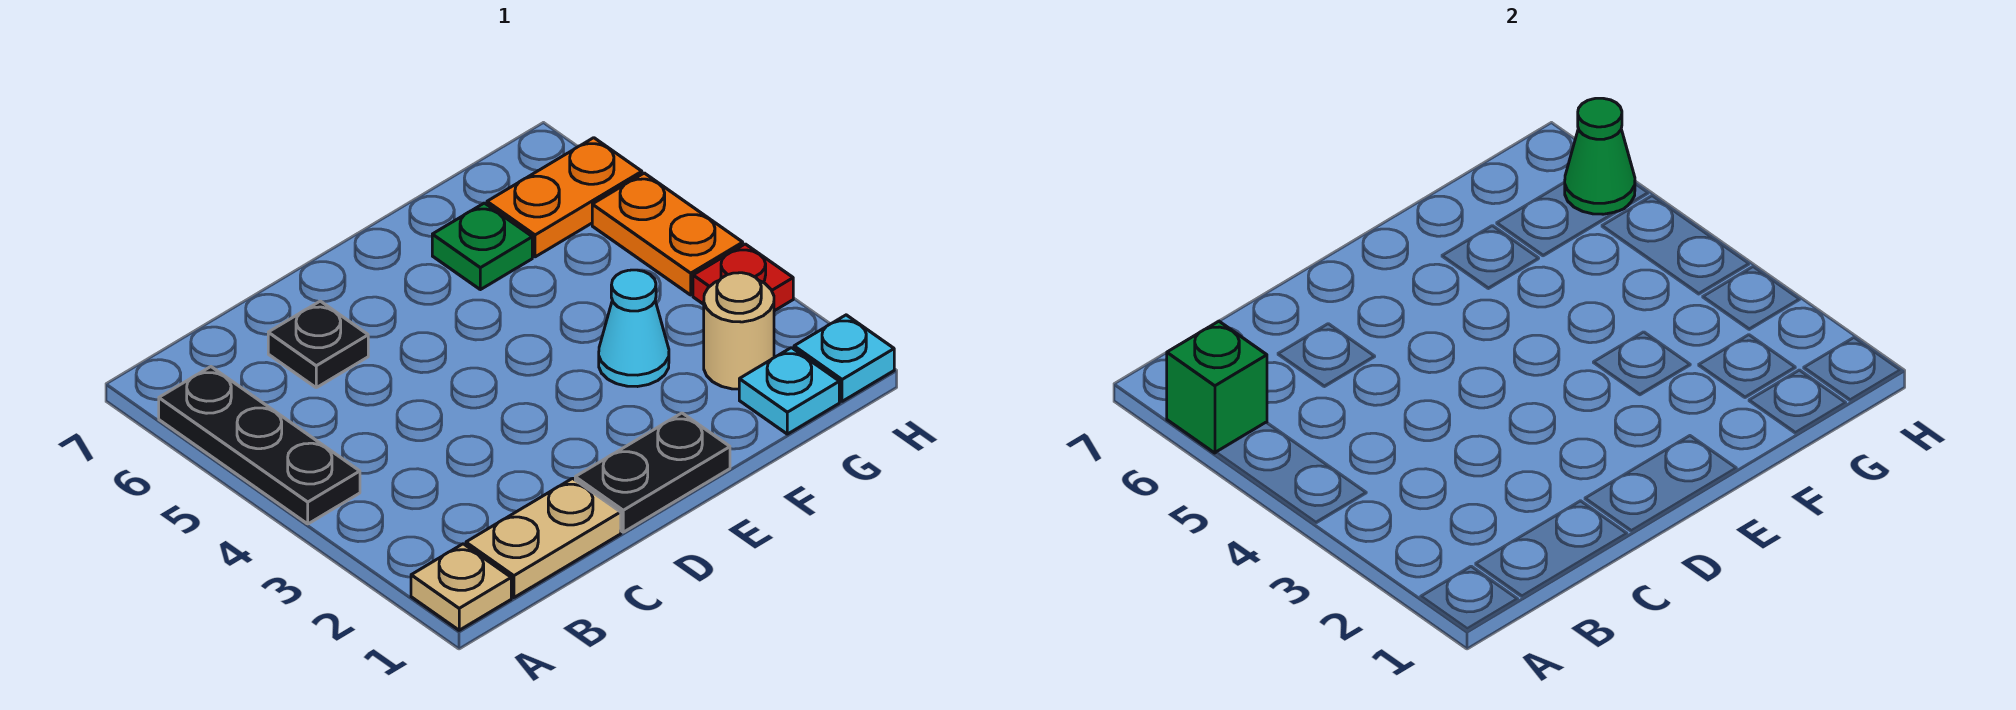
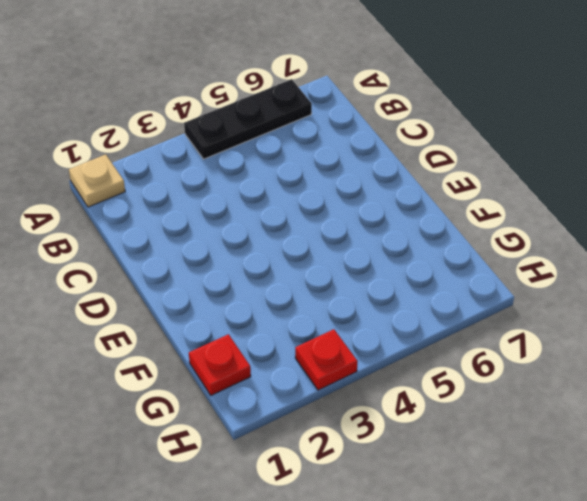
red plate G1 level 1 -> cyan plate G1 level 1
none -> tan plate B1:C1 level 1
none -> black plate C6 level 1
none -> black plate D1:E1 level 1

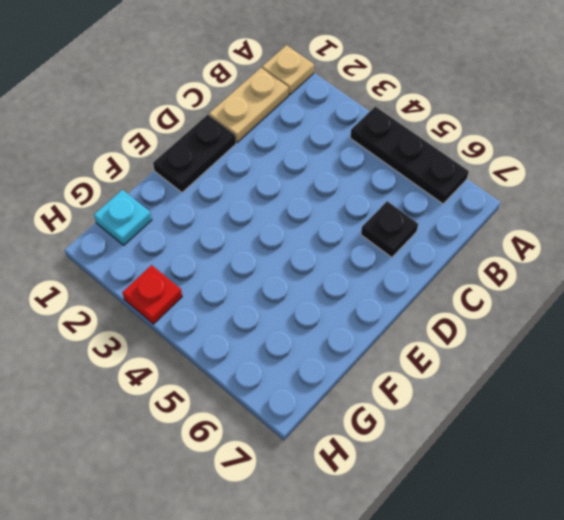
none -> cyan cone F3 level 1
none -> green plate F6 level 1
none -> tan round brick G2 level 1

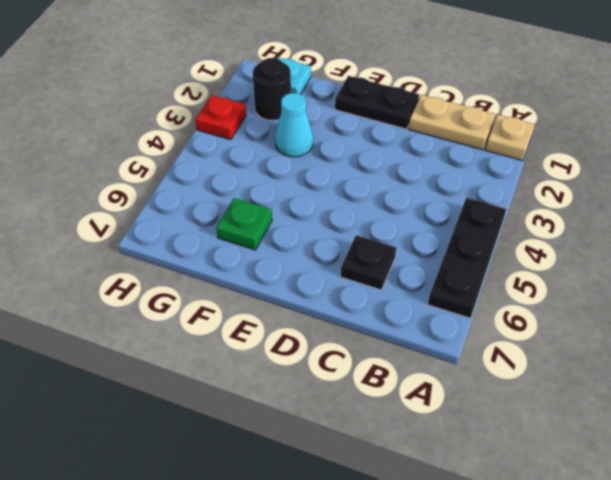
black round brick G2 level 1 -> tan round brick G2 level 1
none -> orange plate G6:H6 level 1
none -> cyan plate H1 level 1
none -> orange plate H4:H5 level 1

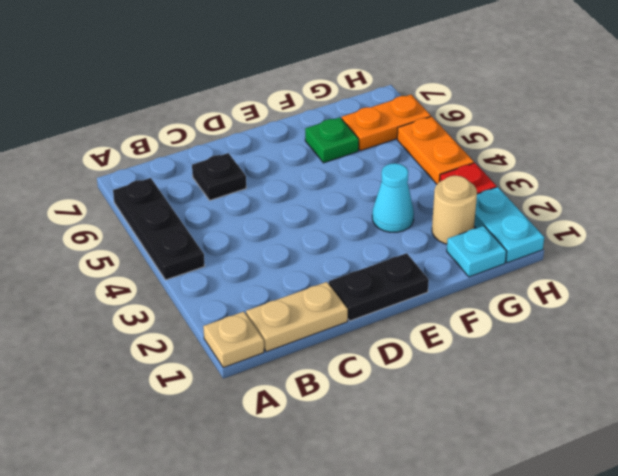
cyan plate H1:H2 level 1 -> cyan plate H1 level 1
none -> green brick A6 level 2
none -> green cone H6 level 2

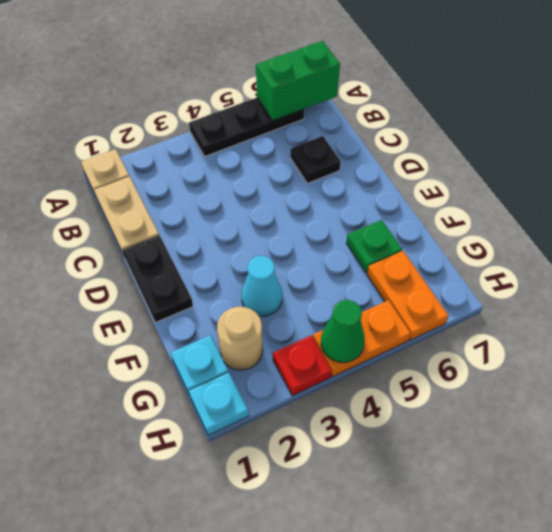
green brick A6:A7 level 2 -> green brick A6 level 2
green cone H4 level 2 -> green cone H6 level 2

